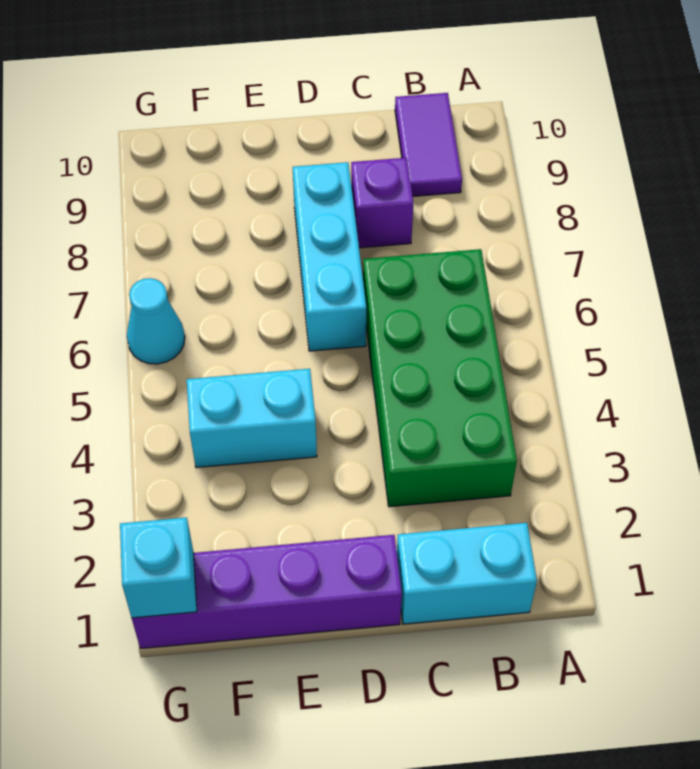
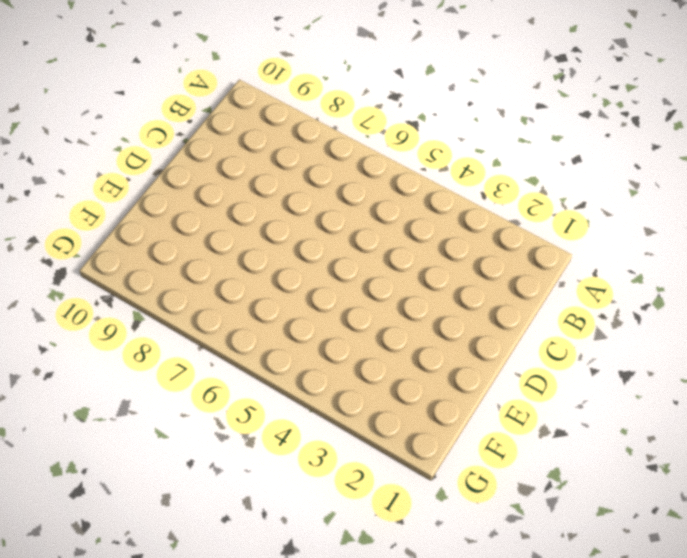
none -> cyan brick B1:C1 level 1
none -> green brick B3:C6 level 1

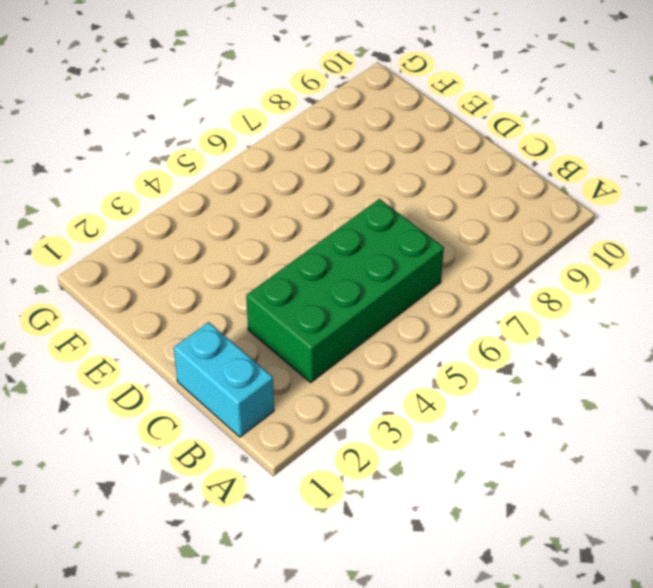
none -> purple tile B9:B10 level 1
none -> purple brick C8 level 1

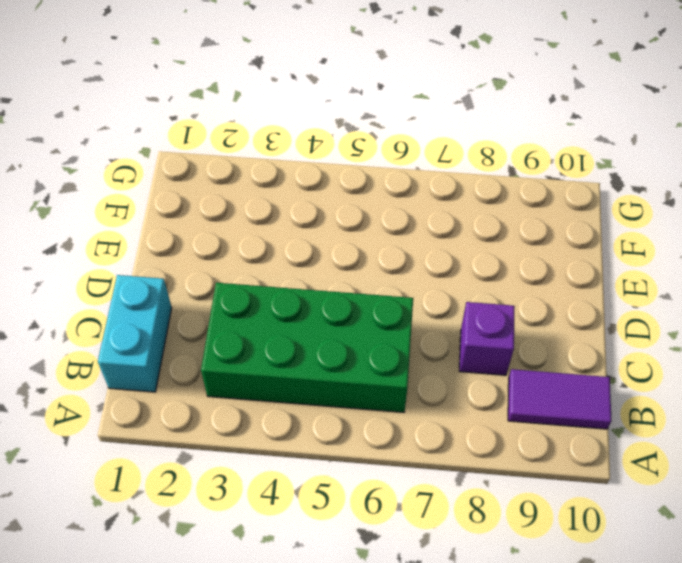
none -> purple brick D1:G1 level 1
none -> cyan brick D6:D8 level 1

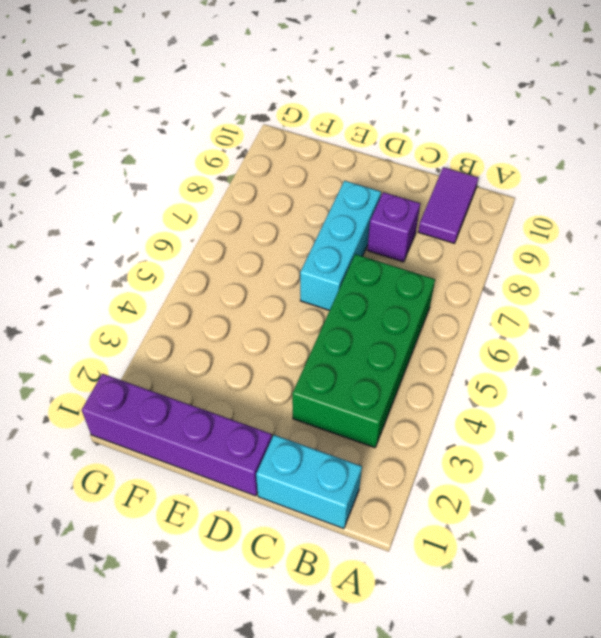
none -> cyan brick E4:F4 level 1
none -> cyan cone G6 level 1

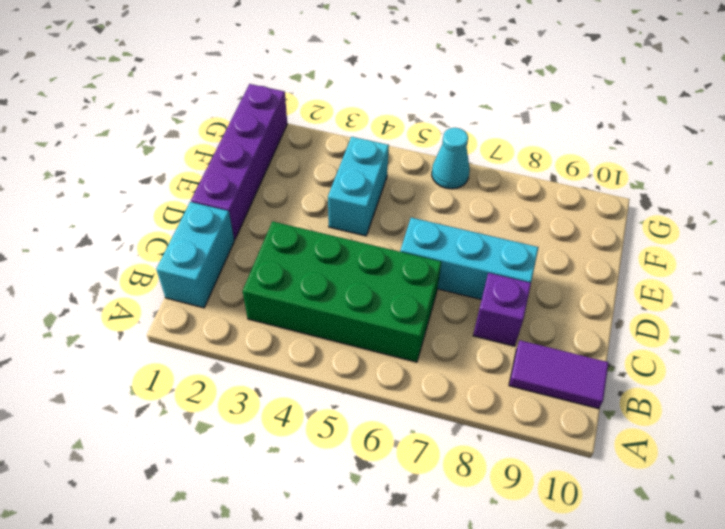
none -> cyan brick G1 level 2

